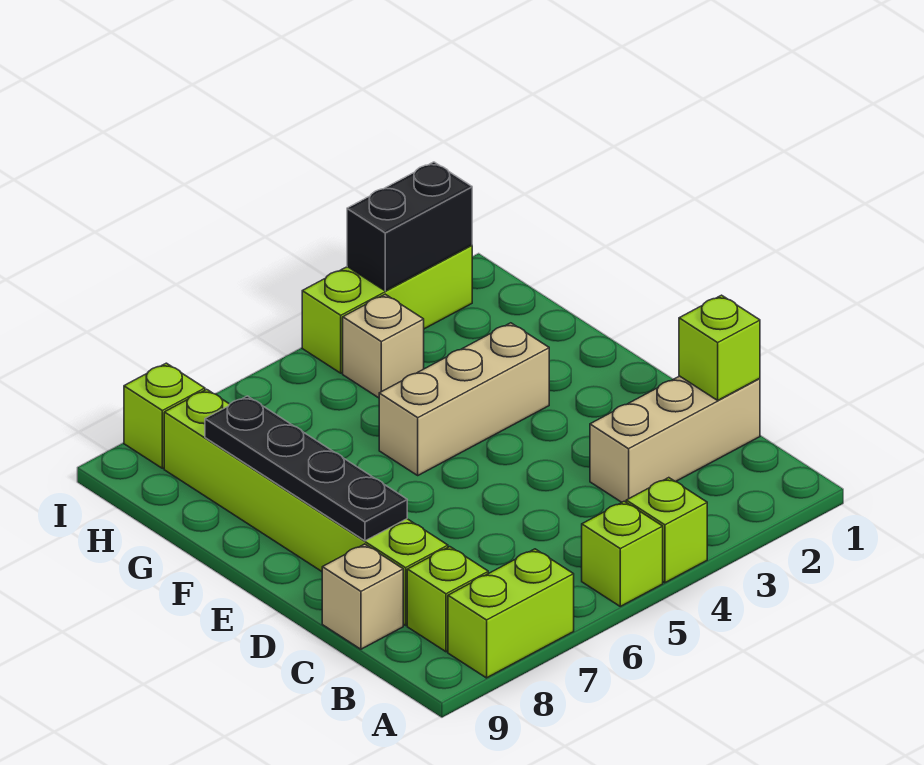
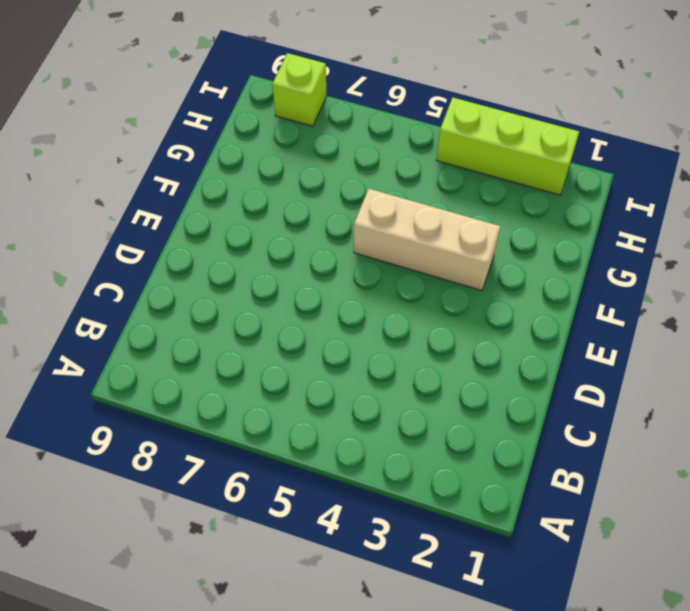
none -> lime brick A4 level 1
none -> lime brick A5 level 1
none -> lime brick A7:A8 level 1

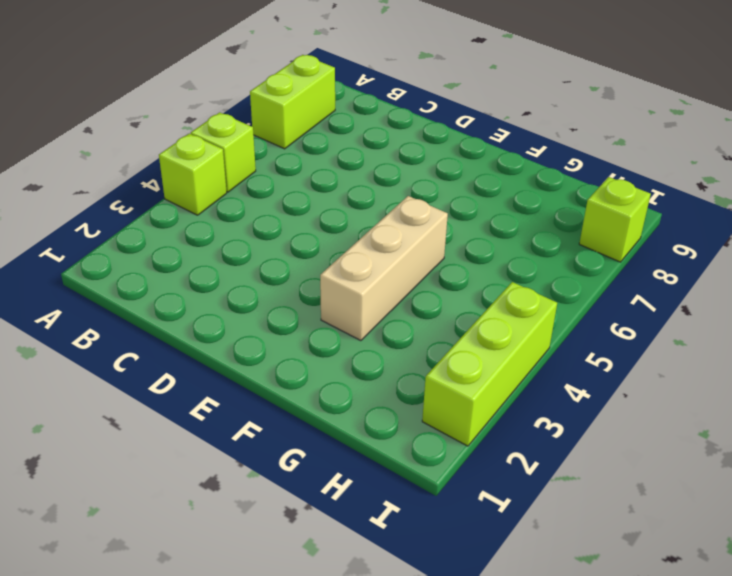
none -> lime brick B8 level 1
none -> tan brick C1:C3 level 1
none -> lime brick C8:H8 level 1

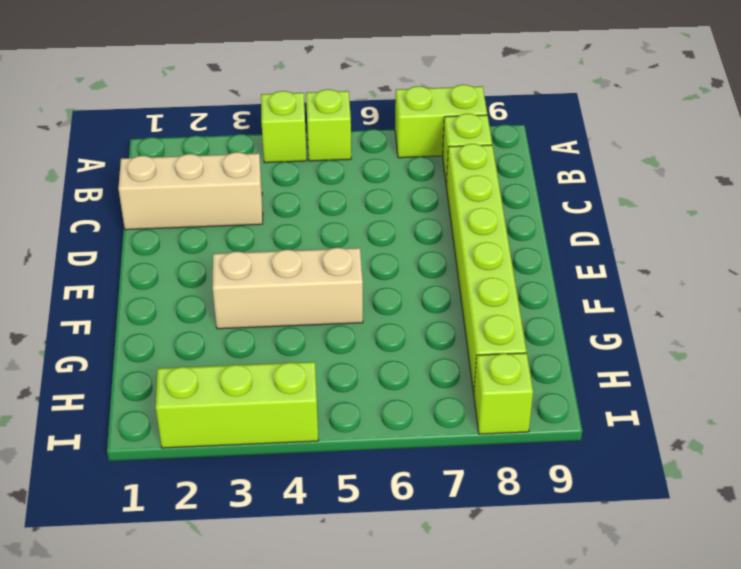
none -> tan brick C9 level 1
none -> tan brick H4 level 1
none -> lime brick C1 level 2

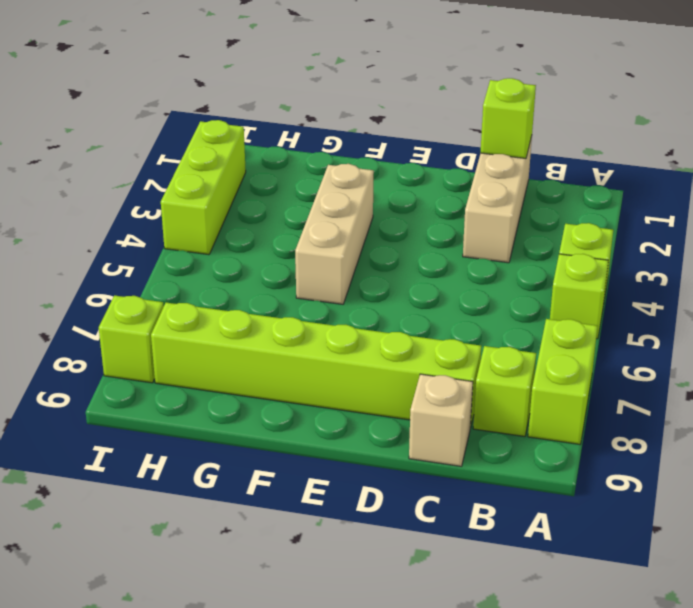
none -> tan brick H4 level 1
none -> black plate D8:G8 level 2
none -> black brick I2:I3 level 2

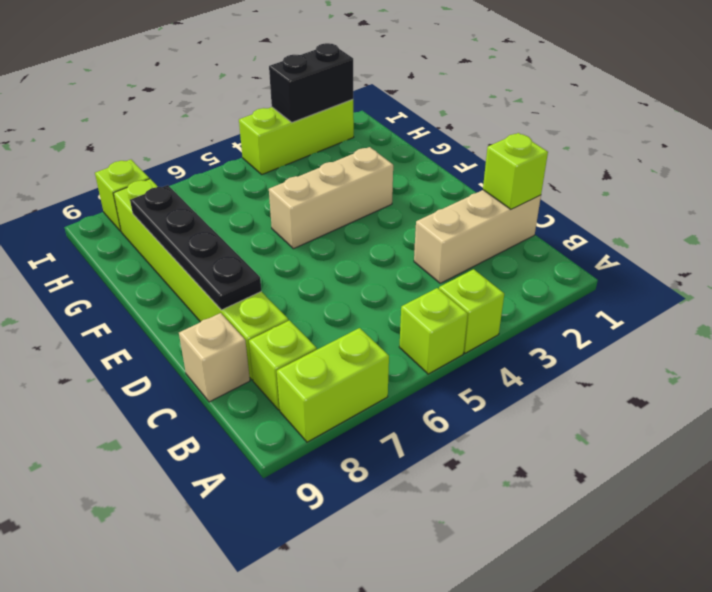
none -> tan brick H4 level 1

